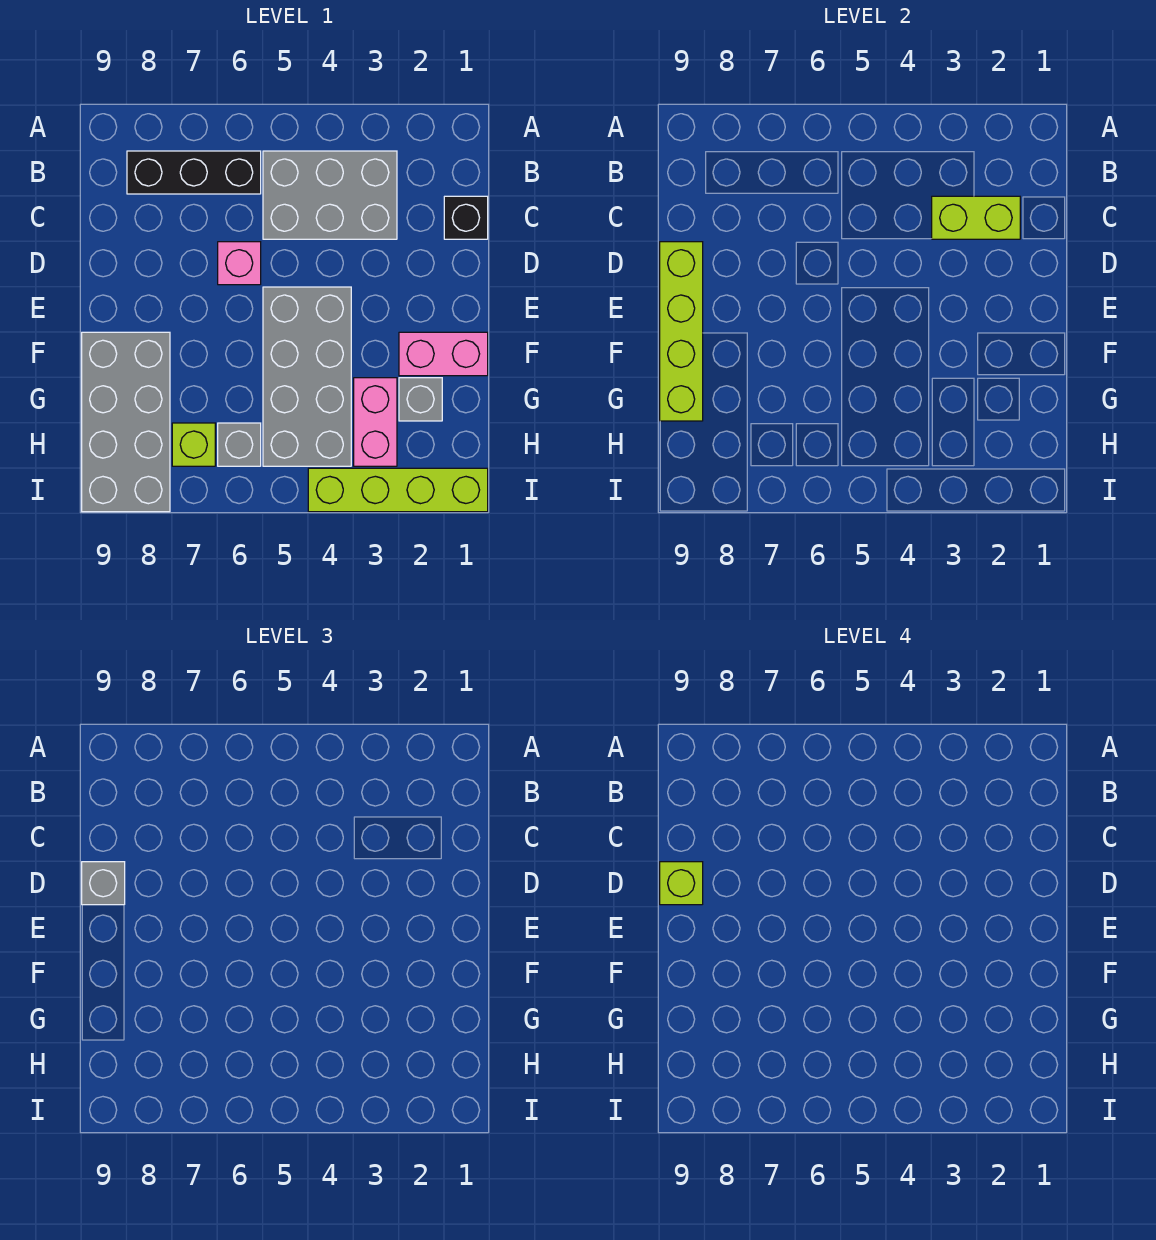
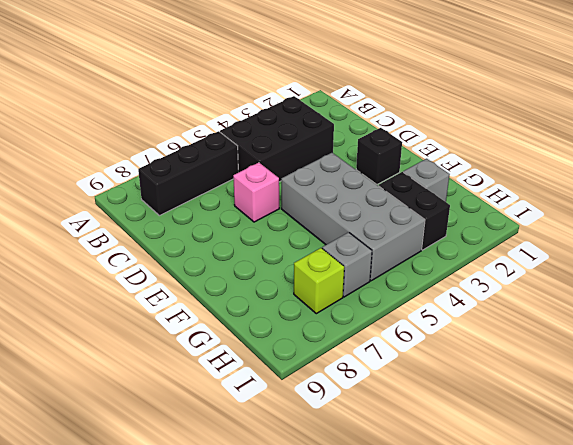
black brick B3:C5 level 1 -> grey brick B3:C5 level 1
black brick E2 level 1 -> black brick C1 level 1
black brick G3:H3 level 1 -> pink brick G3:H3 level 1
none -> pink brick F1:F2 level 1
none -> grey brick F8:I9 level 1
none -> lime brick I1:I4 level 1

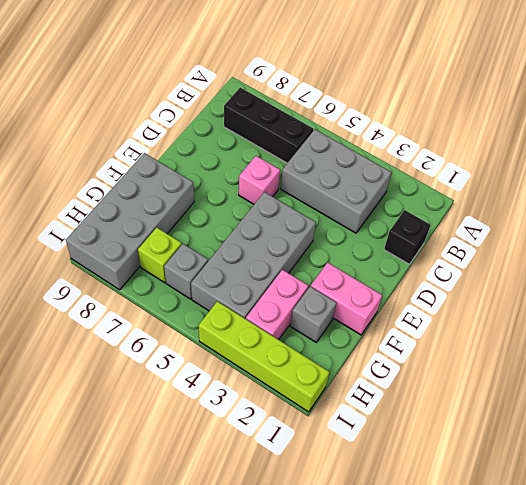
none -> lime brick C2:C3 level 2
none -> lime brick D9:G9 level 2
none -> grey brick D9 level 3

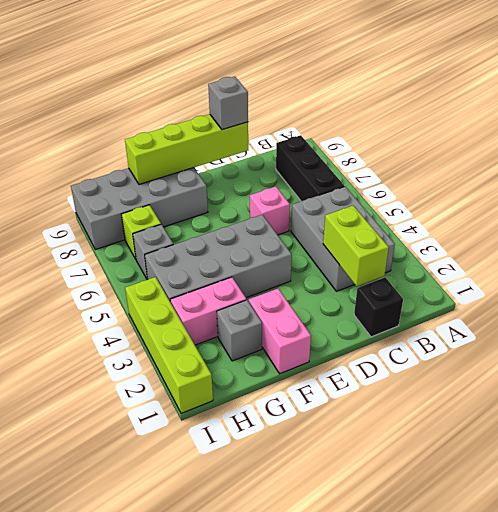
none -> lime brick D9 level 4

